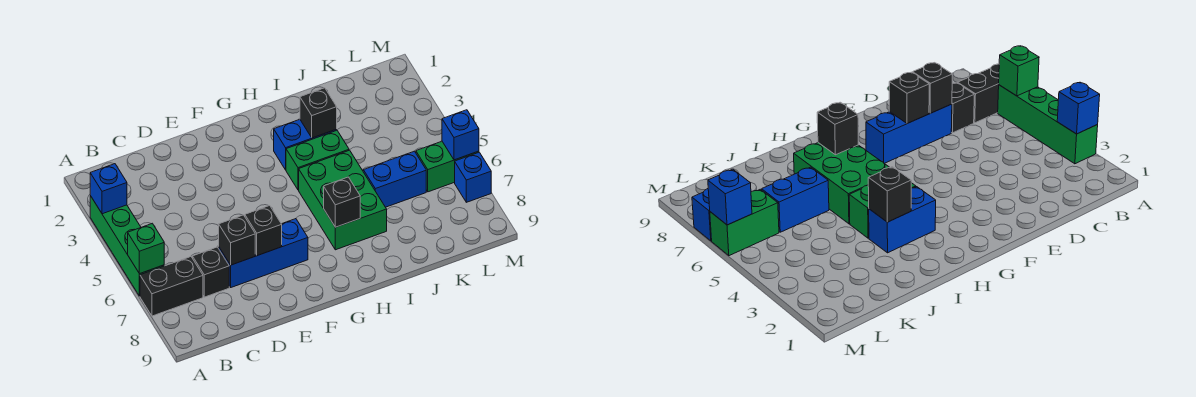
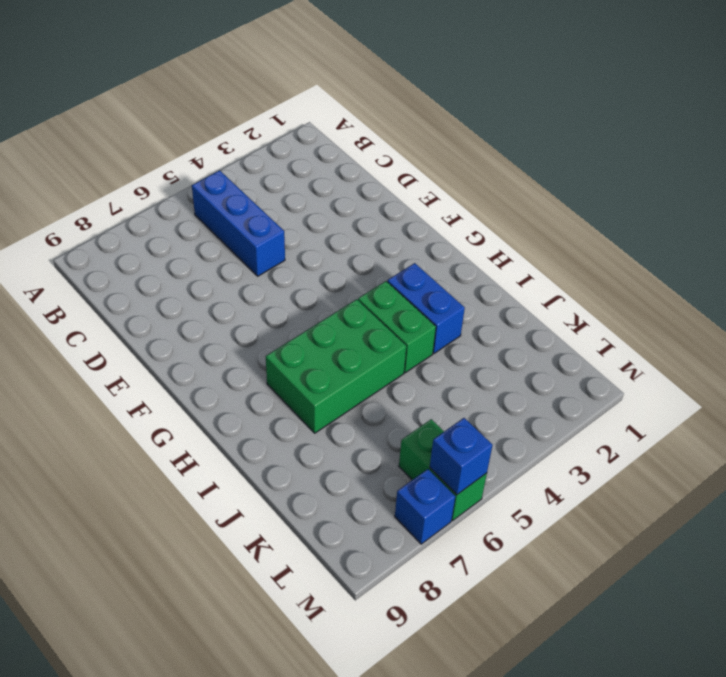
blue brick B5:D5 level 1 -> blue brick D7:F7 level 1
none -> green brick A3:A6 level 1
none -> black brick A7:B7 level 1
none -> black brick C7 level 1

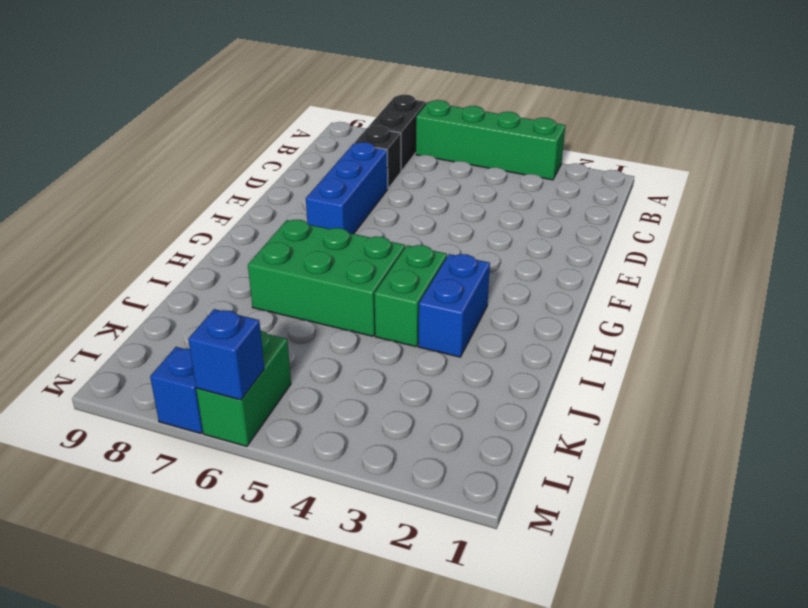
none -> blue brick J6:K6 level 1
none -> blue brick A3 level 2
none -> green brick A6 level 2

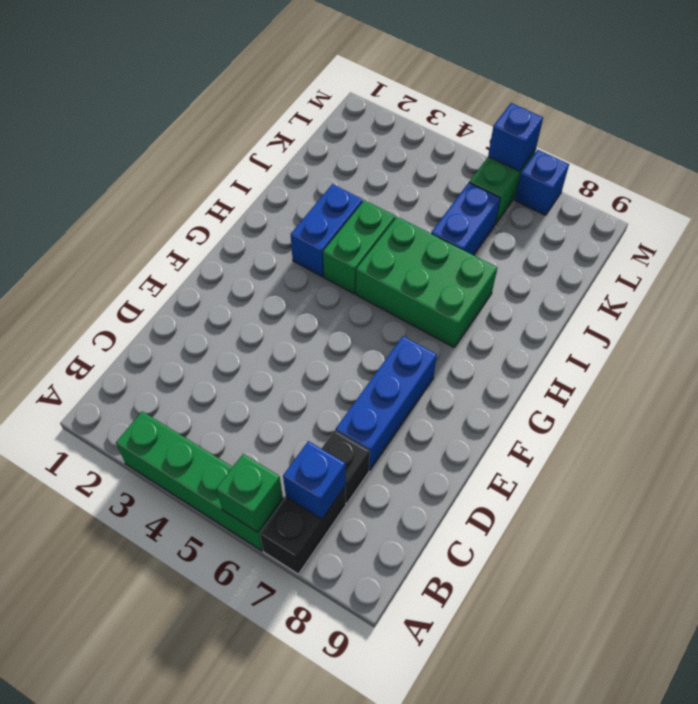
blue brick B7 level 2 -> blue brick A3 level 2
none -> black brick D7 level 2
none -> black brick E7 level 2
none -> black brick H7 level 2

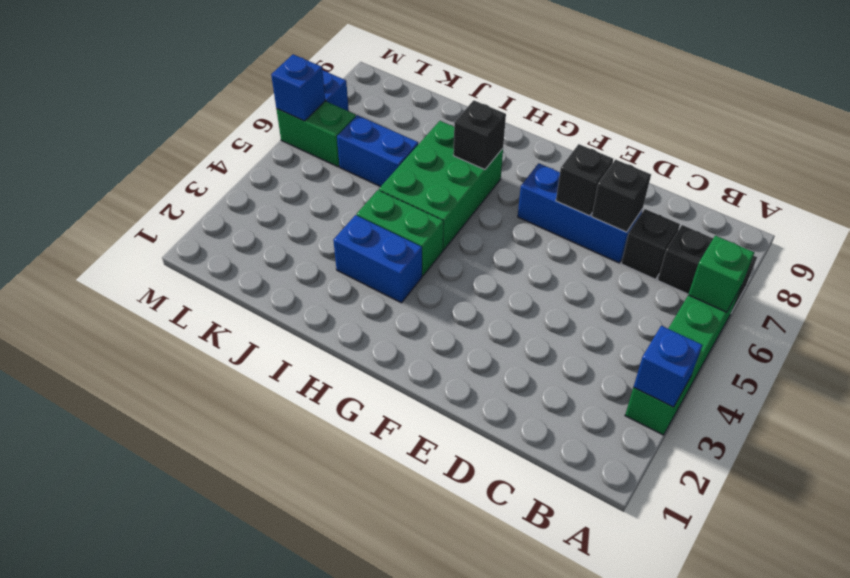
none -> black brick I3 level 2

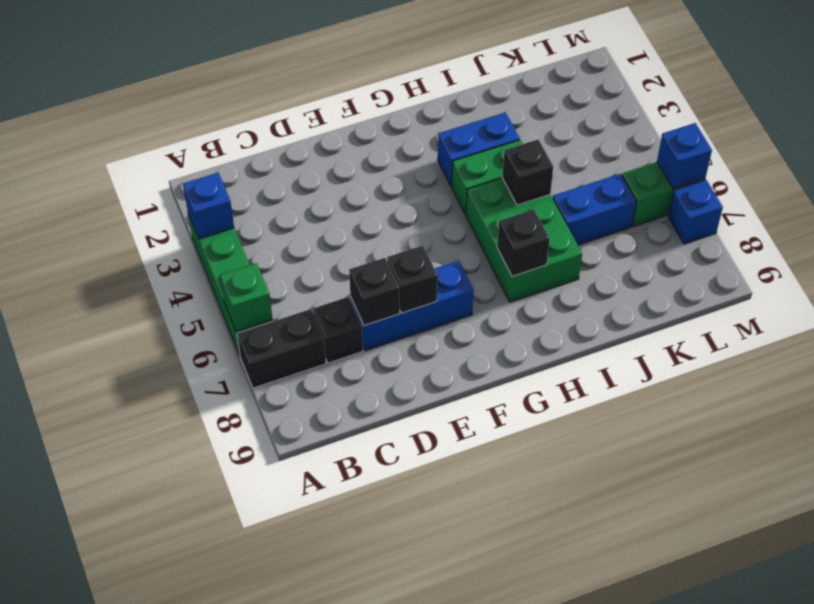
black brick I5 level 2 -> black brick I3 level 2

